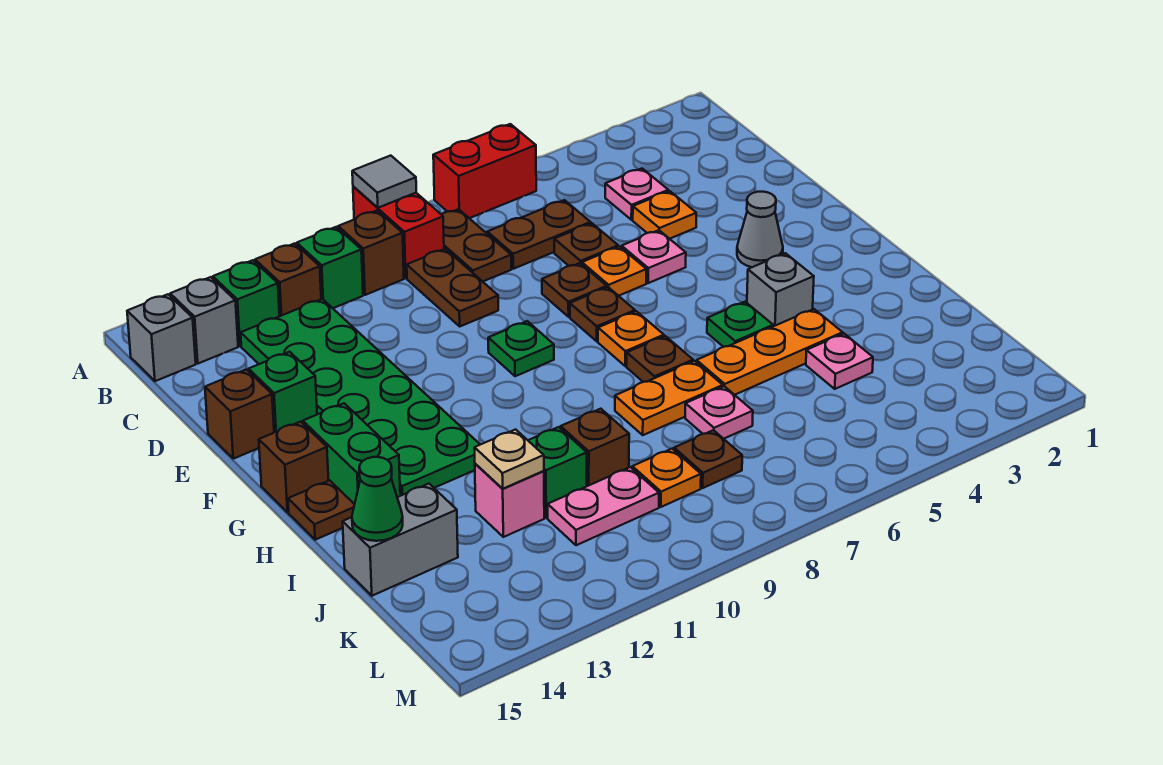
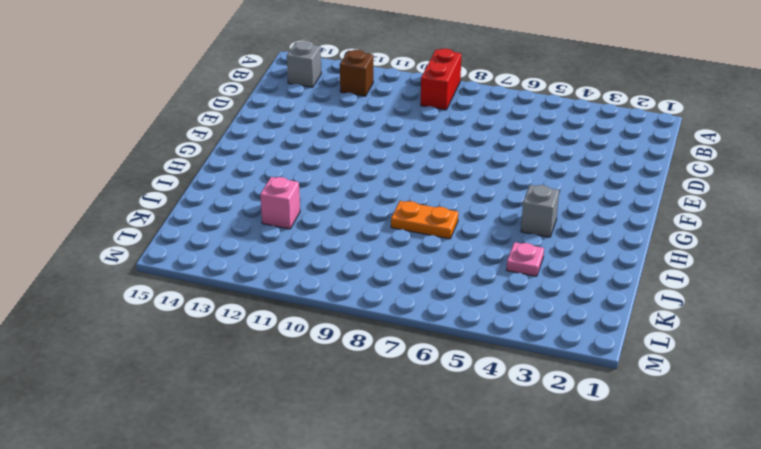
none -> red brick A6:A7 level 1
none -> brown plate B8:C8 level 1
none -> brown brick B10 level 1
none -> green brick B11 level 1

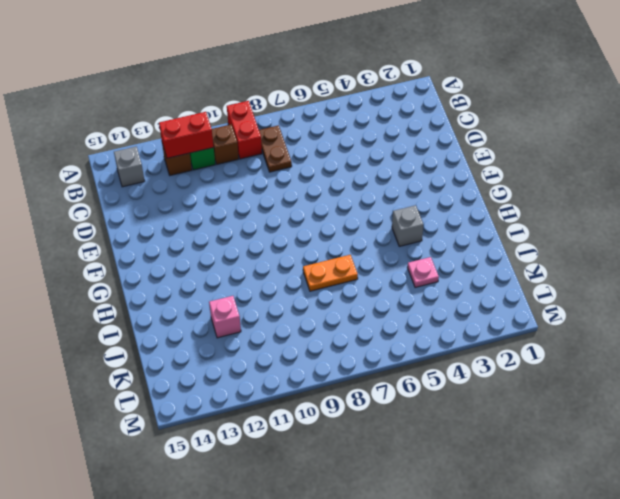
red brick B11:B12 level 2 -> red brick A6:A7 level 1
none -> green brick B13 level 1
none -> grey brick B15 level 1
none -> pink plate C4 level 1
none -> brown plate C6:C7 level 1

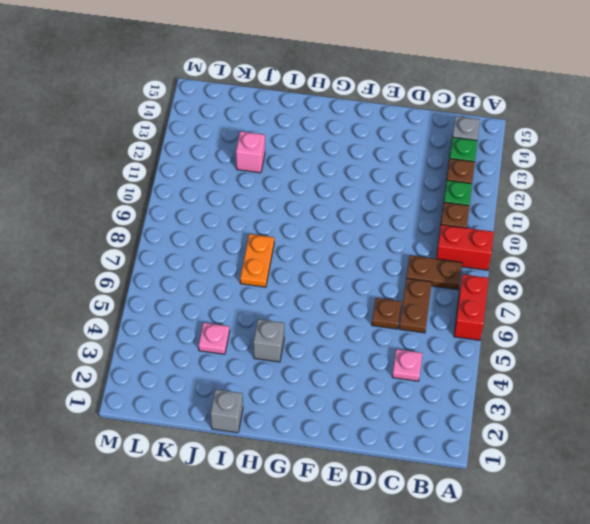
grey brick I1 level 1 -> grey brick B15 level 1
none -> brown plate C9:D9 level 1
none -> green plate C12:H13 level 1
none -> orange plate D4 level 1
none -> pink plate E5 level 1

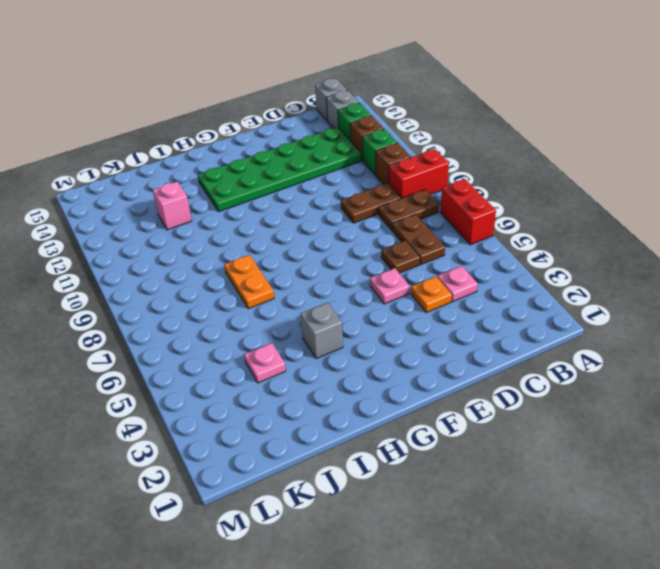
none -> orange plate E6 level 1
none -> brown plate E7 level 1
none -> green brick E14 level 1
none -> brown brick E15 level 1

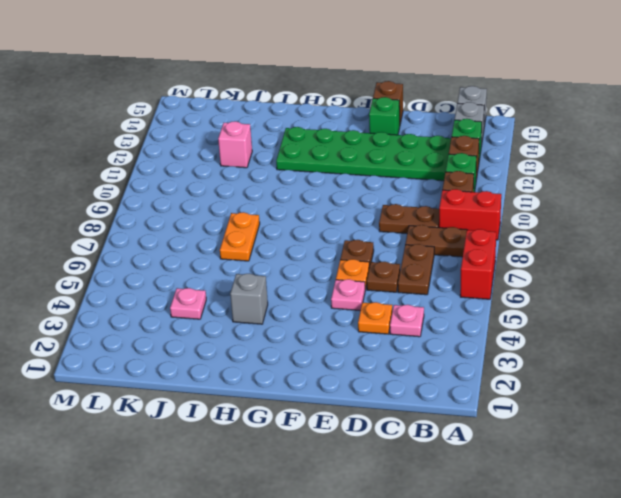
none -> grey cone F3 level 1
none -> brown plate F7 level 1
none -> green plate F9 level 1
none -> orange plate G7 level 1

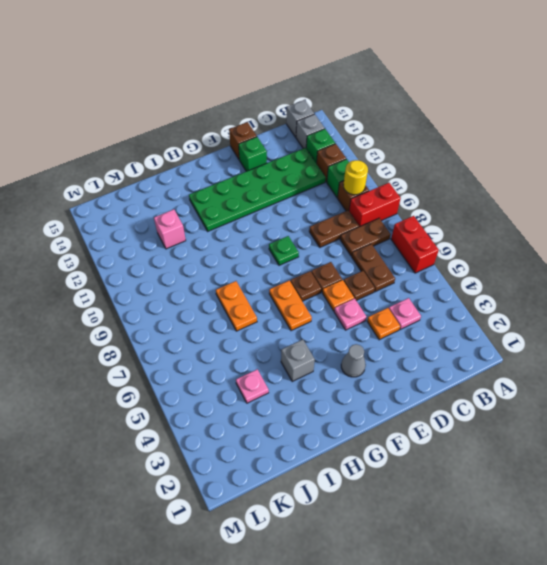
yellow round brick B10 level 2 -> none
orange plate G6:G7 level 1 -> orange plate G7 level 1
none -> green brick G14:H14 level 1
none -> brown brick G15 level 1
none -> green plate H5 level 1
none -> brown plate H7 level 1

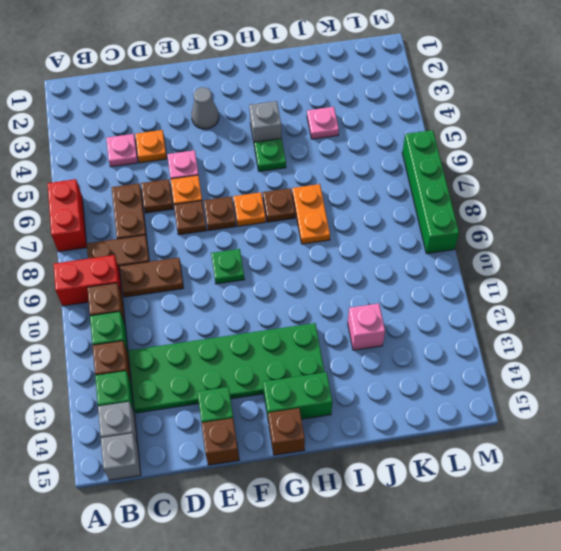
green brick M6:M9 level 1 -> none
none -> brown plate H15 level 1
none -> orange plate I4:I6 level 1
none -> pink plate J7 level 1
none -> brown brick J10 level 1

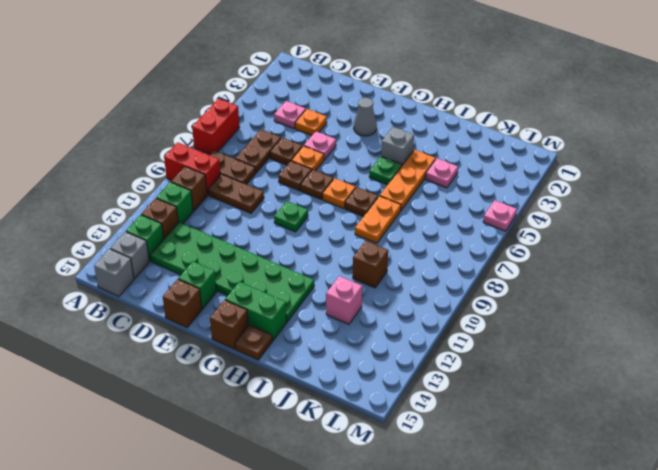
pink plate M5 level 1 -> pink plate J7 level 1
none -> green brick J11 level 1
none -> grey brick J14:J15 level 1
none -> brown plate K8 level 1
none -> orange plate K9 level 1

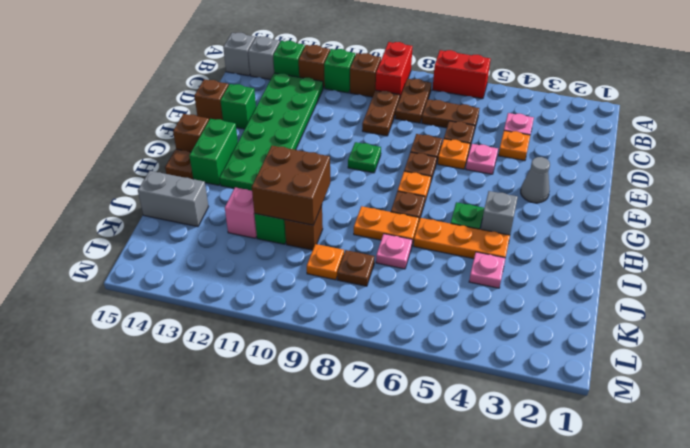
brown brick I10:J11 level 2 -> none
none -> pink plate K10:K11 level 1
none -> grey tile A9 level 2
none -> tan plate J12 level 2
none -> green cone J15 level 2

